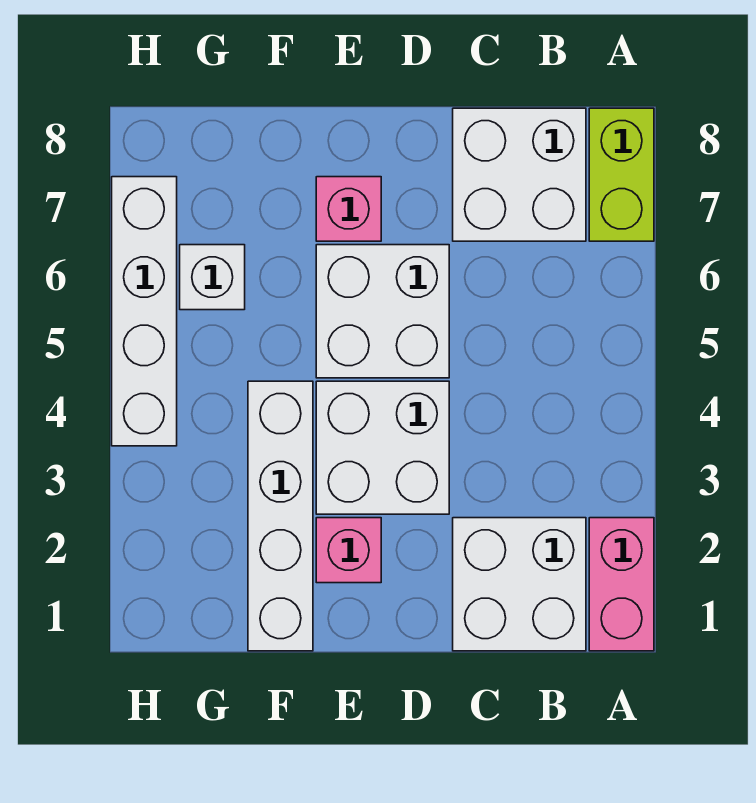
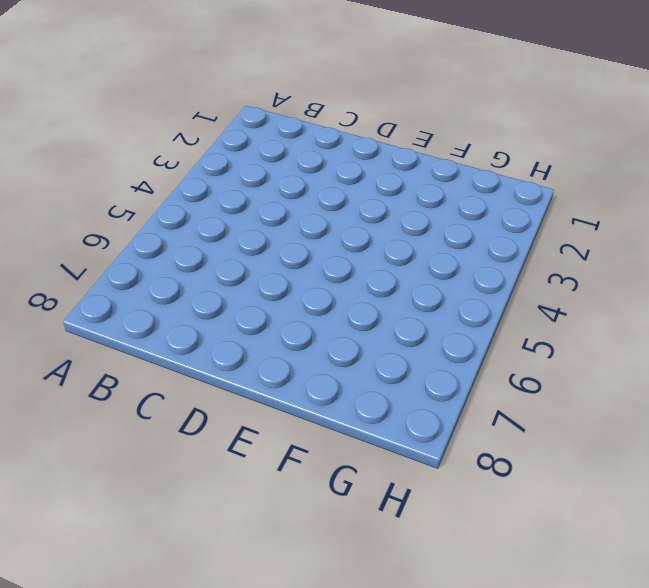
none -> pink brick A1:A2 level 1
none -> lime brick A7:A8 level 1

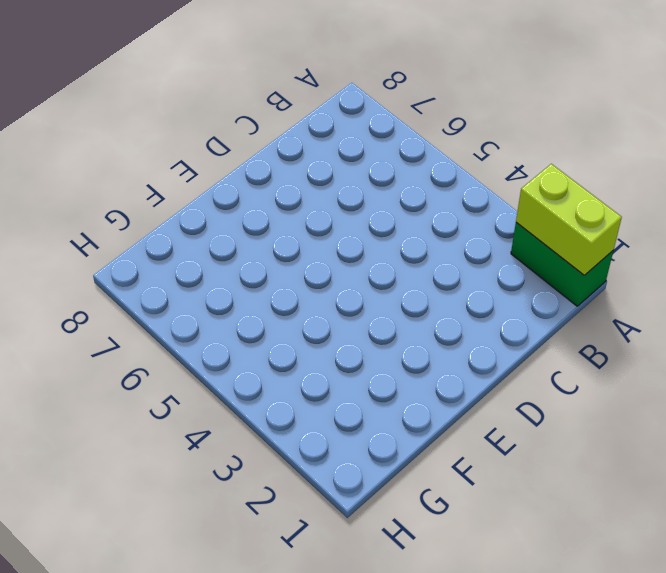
green brick A1:A2 level 1 -> pink brick A1:A2 level 1
lime brick A1:A2 level 2 -> lime brick A7:A8 level 1
none -> white brick B1:C2 level 1
none -> white brick B7:C8 level 1

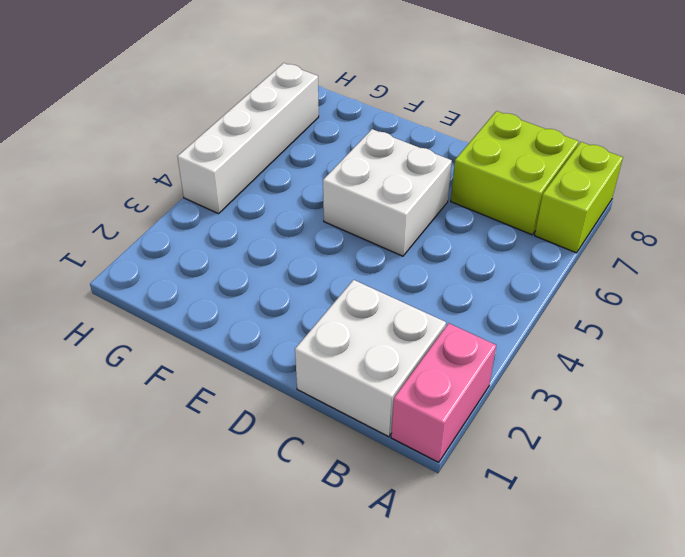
lime brick B7:C8 level 1 -> white brick B7:C8 level 1
none -> white brick D3:E4 level 1
none -> pink brick E2 level 1

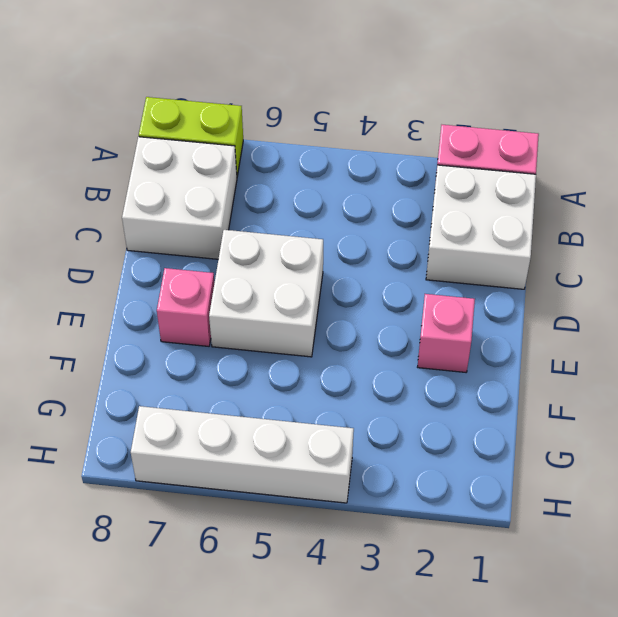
none -> white brick D3:E4 level 1
none -> white brick F1:F4 level 1

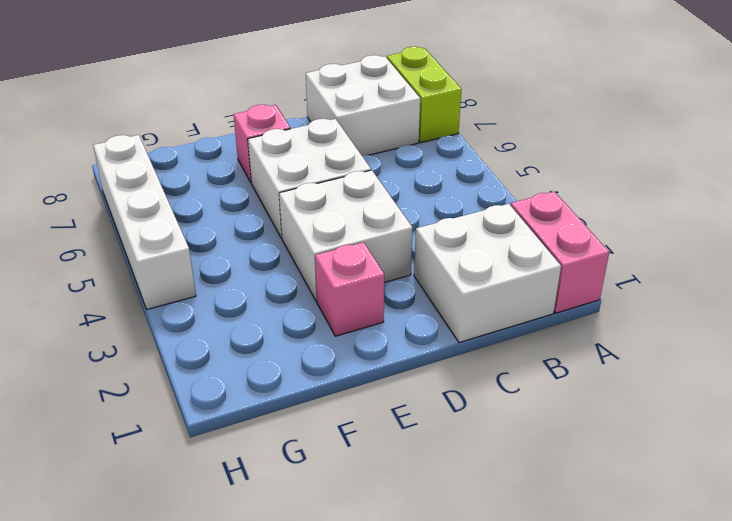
none -> white brick F1:F4 level 1
none -> white brick G6 level 1

